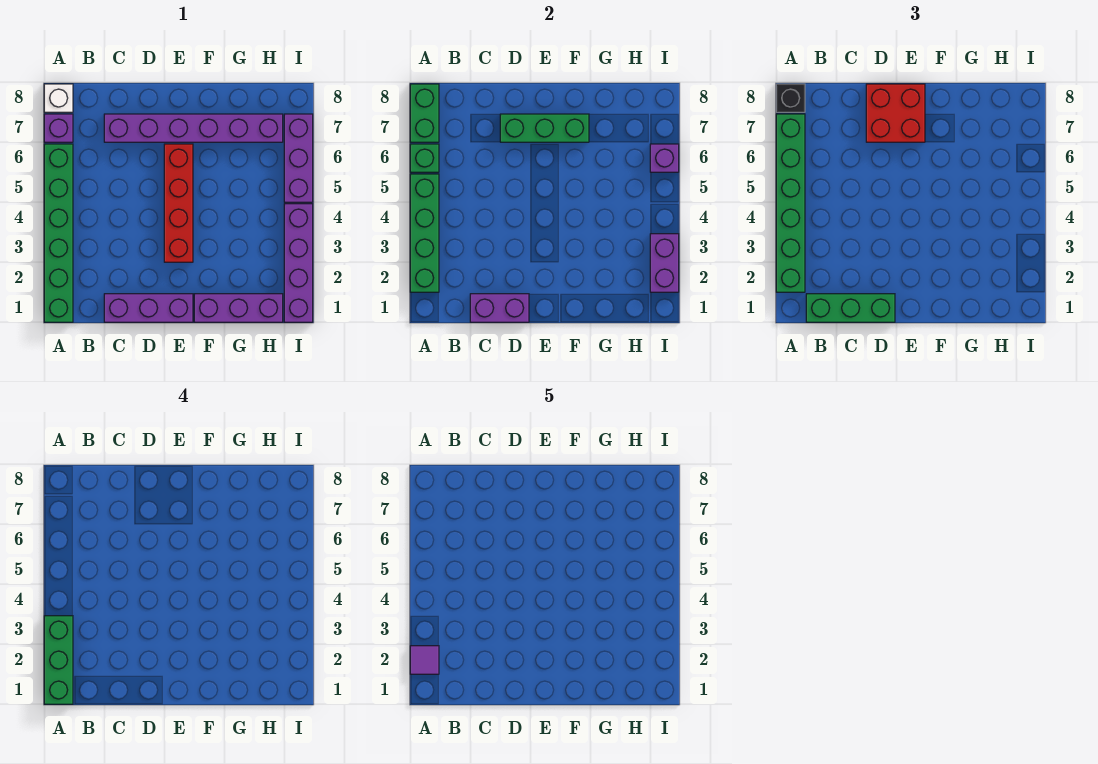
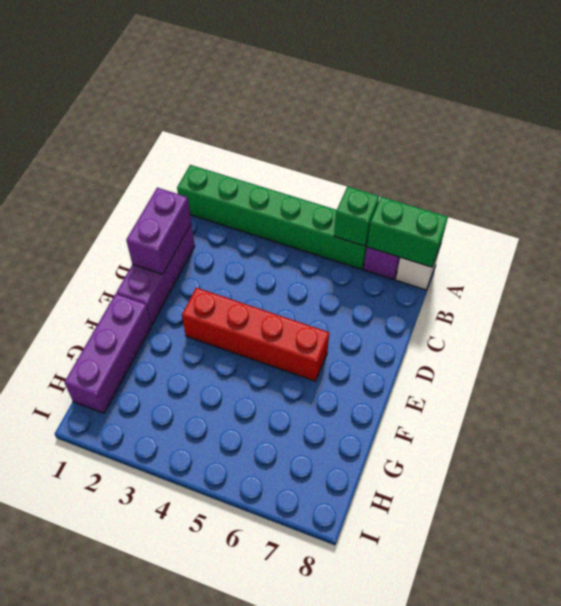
none -> purple brick C7:H7 level 1
none -> purple brick I1:I4 level 1
none -> purple brick I5:I7 level 1

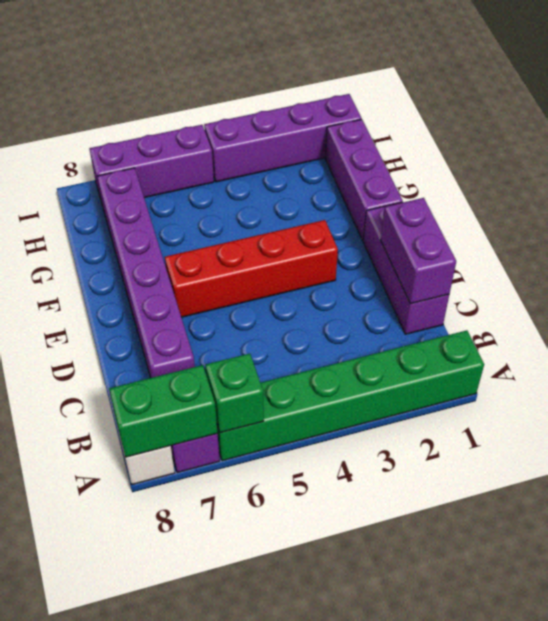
none -> green brick A2:A5 level 2
none -> green brick D7:F7 level 2
none -> purple brick I2:I3 level 2

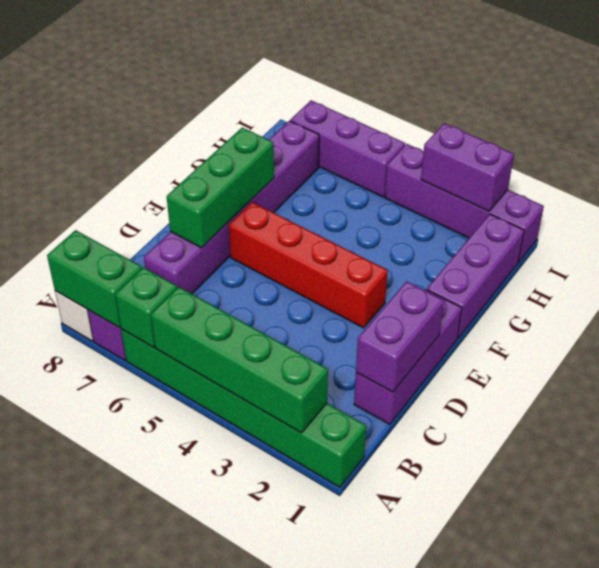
none -> purple brick I6 level 2
none -> green brick A2:A7 level 3
none -> black brick A8 level 3

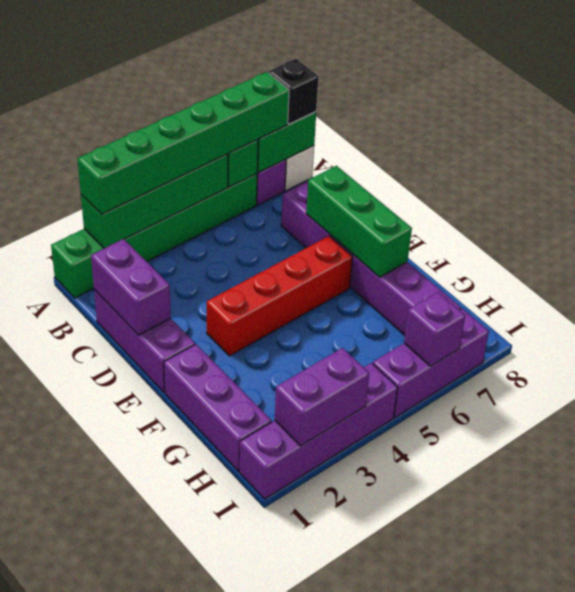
none -> green brick B1:D1 level 3
none -> red brick D7:E8 level 3
none -> green brick A1:A3 level 4

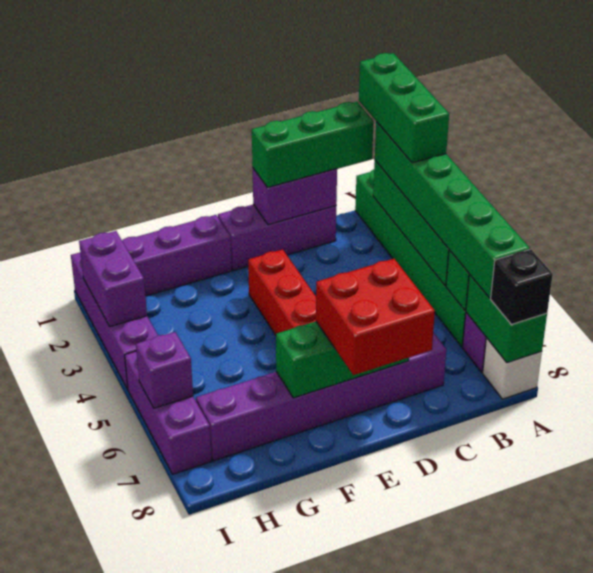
none -> purple tile A2 level 5

